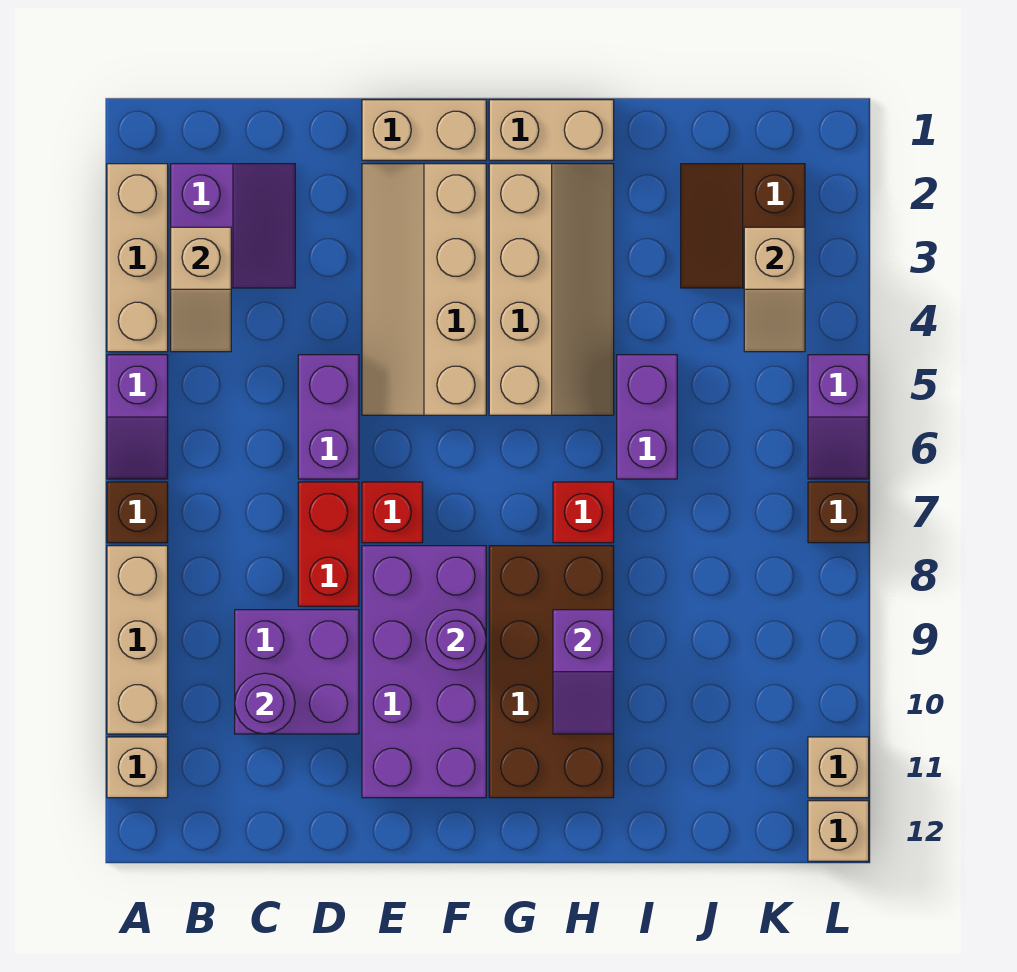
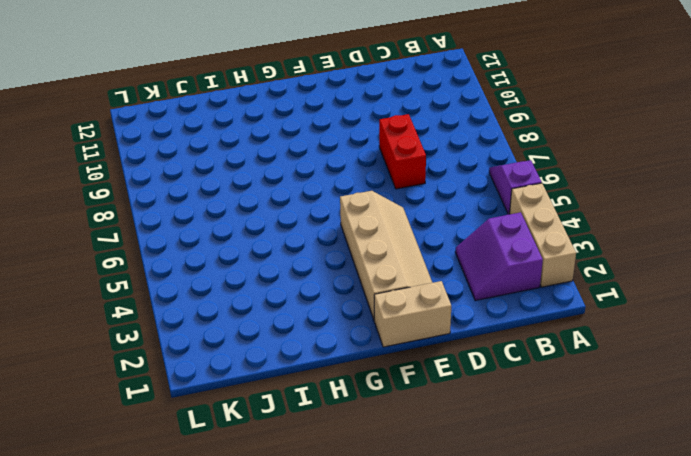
none -> brown brick A7 level 1
none -> tan brick A8:A10 level 1
none -> tan brick A11 level 1

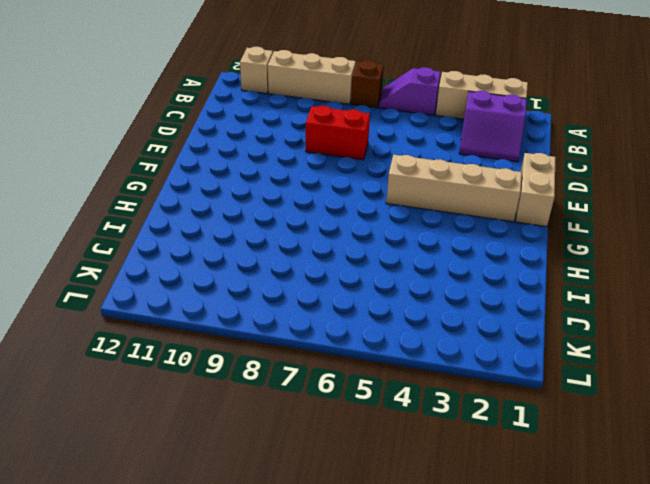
none -> purple brick C9:D10 level 1
none -> purple brick D5:D6 level 1
none -> red brick E7 level 1

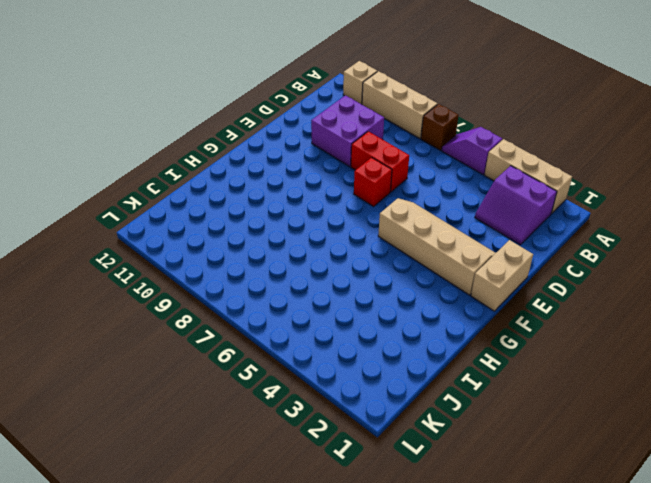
none -> purple brick D5:D6 level 1
none -> purple brick E8:F11 level 1
none -> tan brick G1:H1 level 1

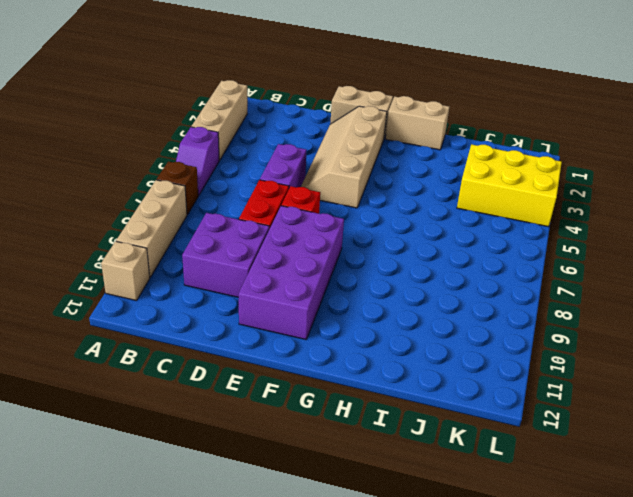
yellow brick J3:L4 level 1 -> brown slope J2:K3 level 1 top K
none -> purple slope B2:C3 level 1 top B
none -> tan slope G2:H5 level 1 top G
none -> brown brick G8:H11 level 1

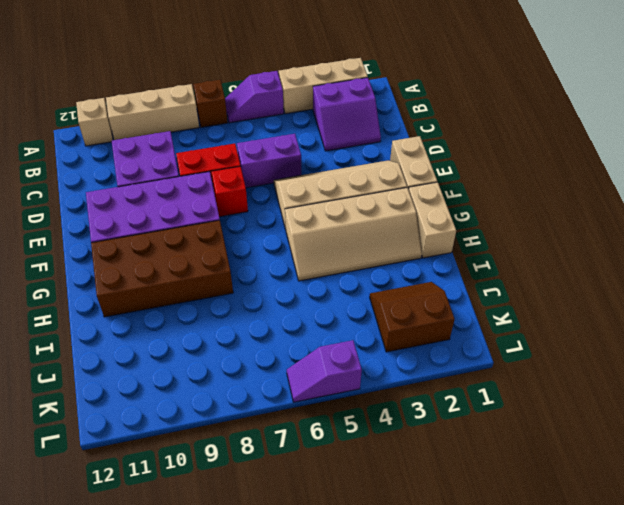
none -> red brick H7 level 1
none -> purple brick I5:I6 level 1
none -> brown brick L7 level 1

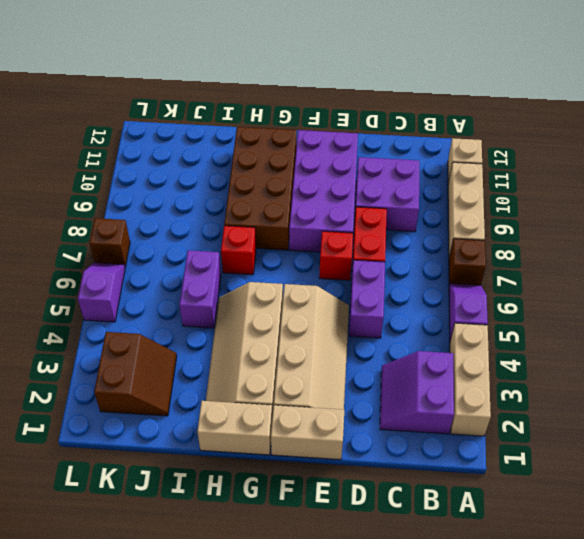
none -> tan brick L11 level 1
none -> tan brick L12 level 1
none -> tan slope B3:B4 level 2 top 3

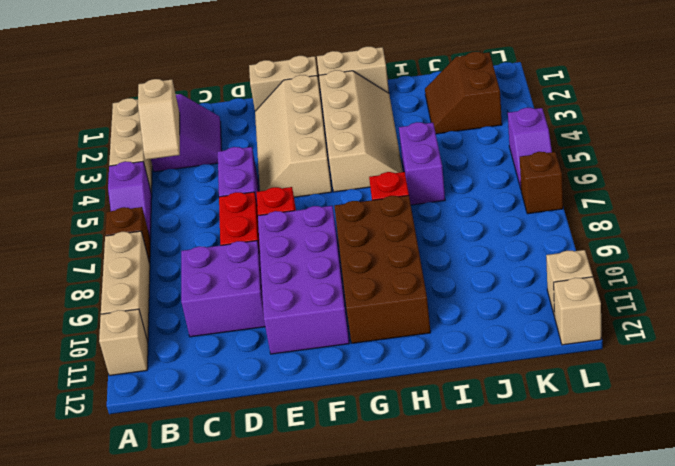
none -> purple round brick C10 level 2
none -> purple round brick F9 level 2
none -> purple slope H9:H10 level 2 top 9

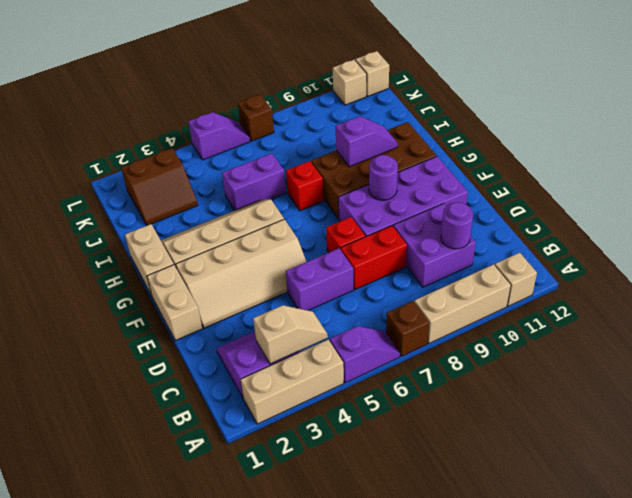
none -> tan slope K3:K4 level 2 top 3

